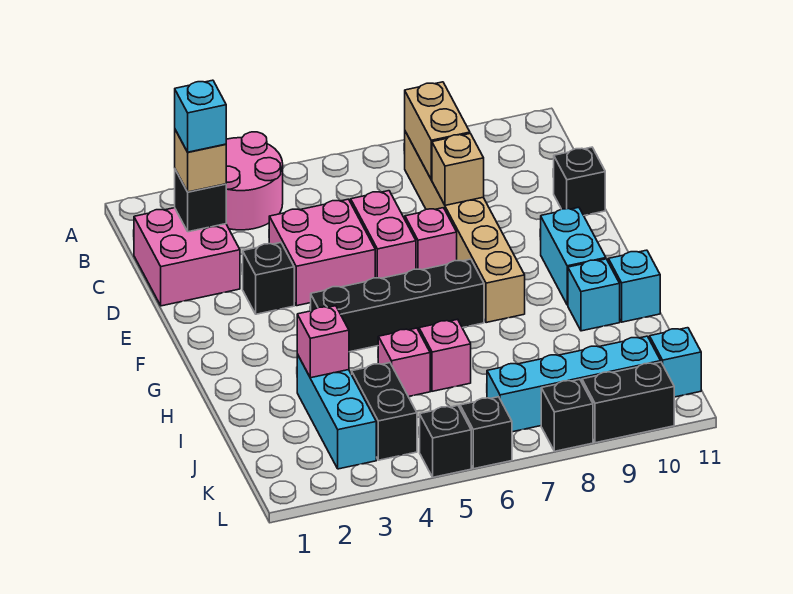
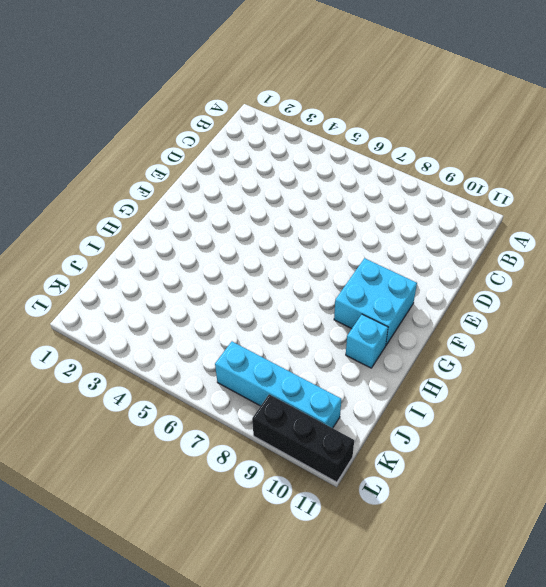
cyan brick F9:G10 level 1 -> cyan brick F10:G10 level 1
black brick L9:L11 level 1 -> black brick L9:L10 level 1
none -> pink round brick A3:B4 level 1
none -> tan brick B8:G8 level 1
none -> pink brick C1:D2 level 1

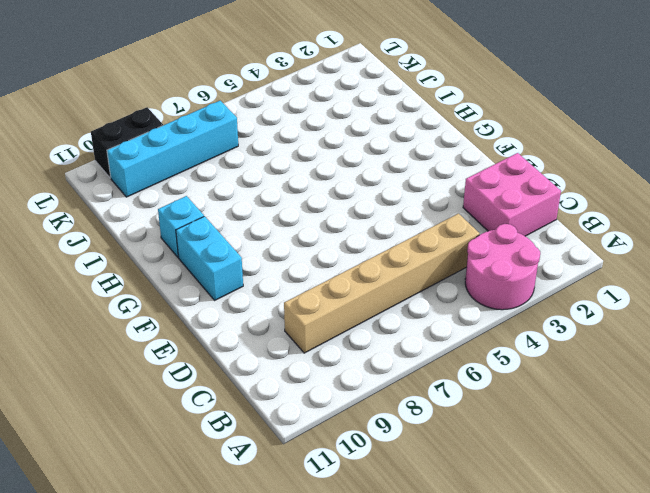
tan brick C4:C9 level 1 -> tan brick B8:G8 level 1
none -> pink brick D4:E5 level 1
none -> pink brick D6:E6 level 1
none -> black brick D11 level 1

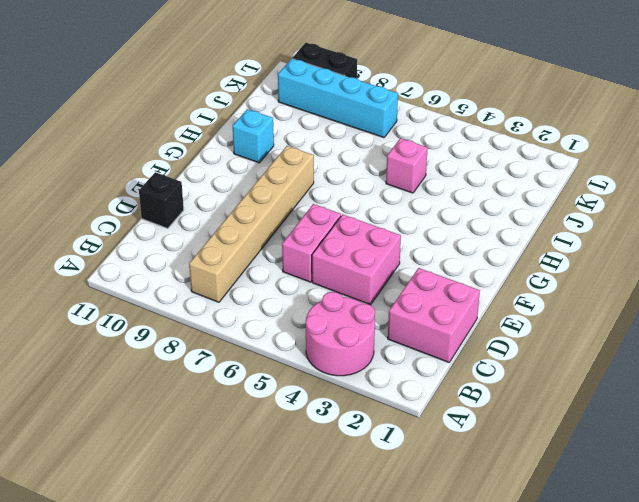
none -> black brick E3 level 1
none -> pink brick E7 level 1
none -> cyan brick F10:G10 level 1

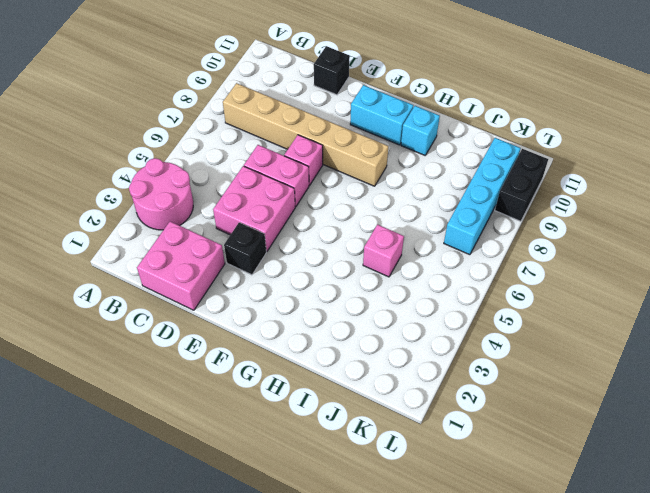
none -> black brick G4:G7 level 1
none -> cyan brick H11 level 1
none -> cyan brick I3:K3 level 1

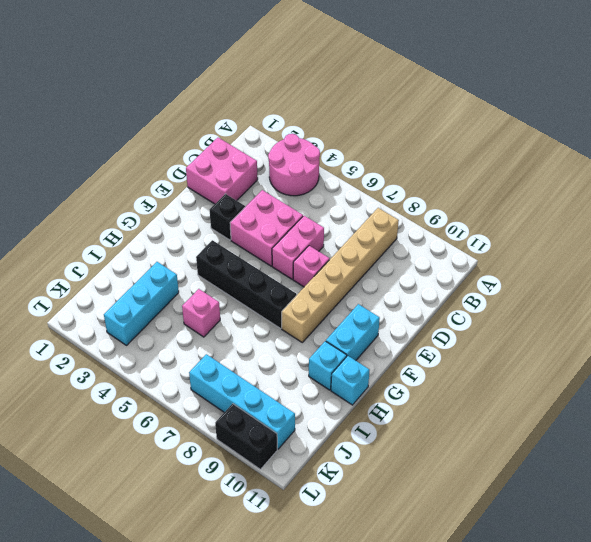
none -> black brick D11 level 1
none -> pink brick I6 level 1
none -> black brick J4:K4 level 1

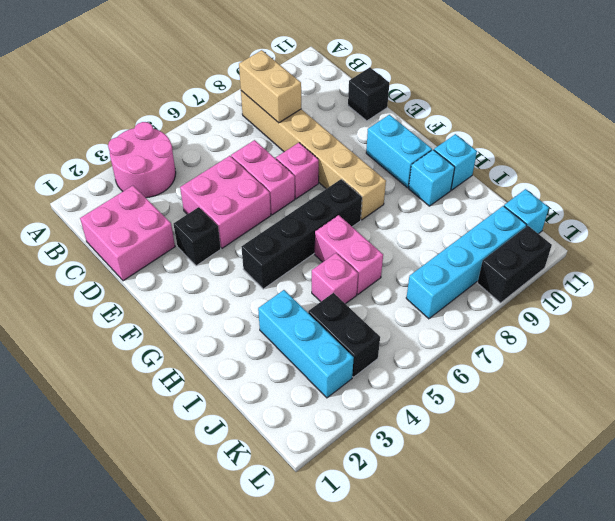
pink brick H6:I6 level 1 -> pink brick I6 level 1
none -> black brick L5 level 1
none -> black brick L6 level 1
none -> black brick L8 level 1

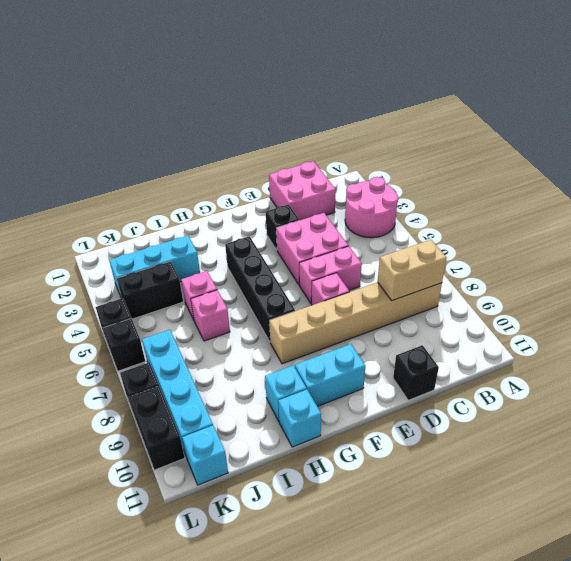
none -> black brick C2 level 2
none -> tan brick D8 level 2
none -> pink brick I3 level 2

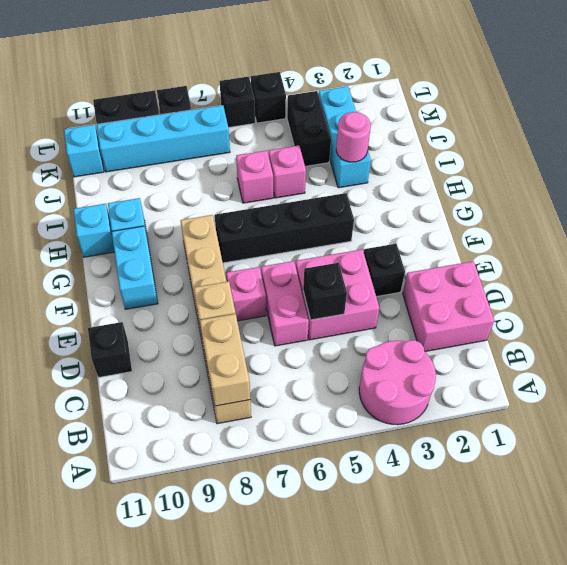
black brick D5 level 2 -> black brick C2 level 2
pink round brick I3 level 2 -> pink brick I3 level 2
none -> tan brick C2 level 3
none -> cyan brick C2 level 4

